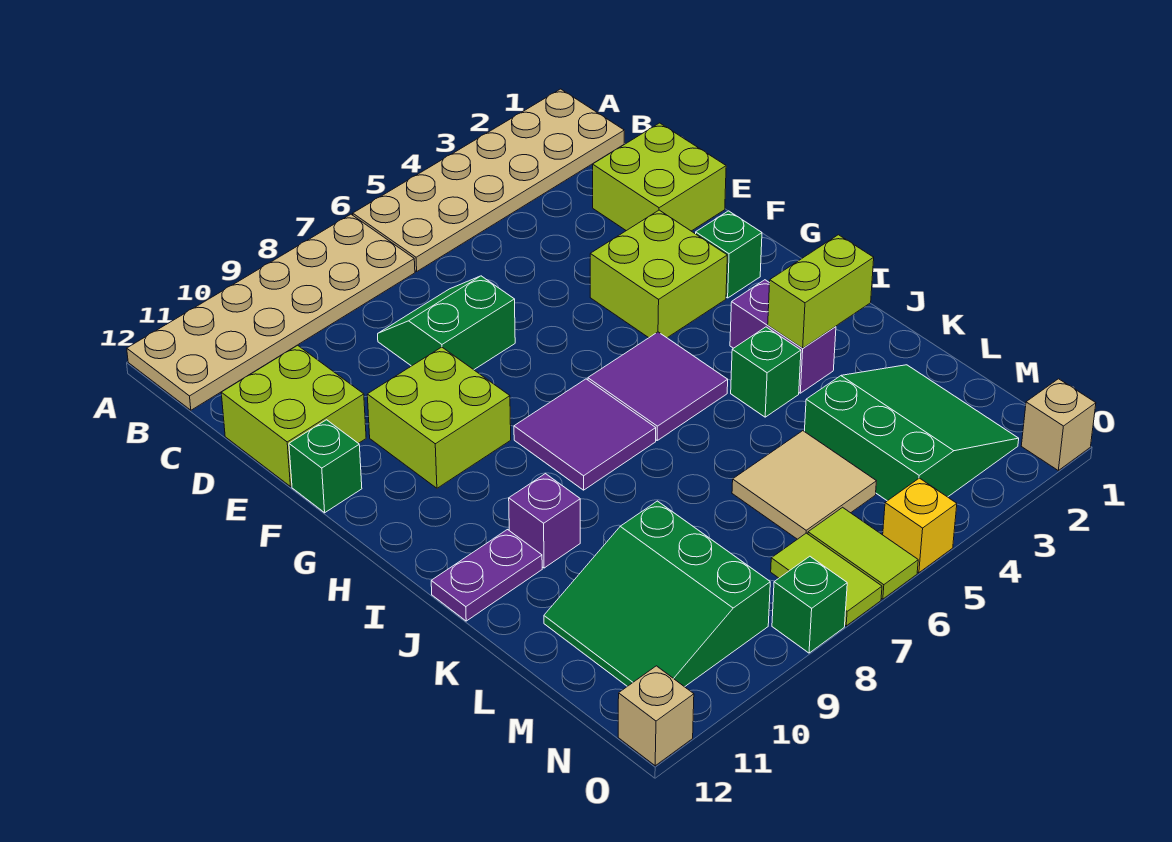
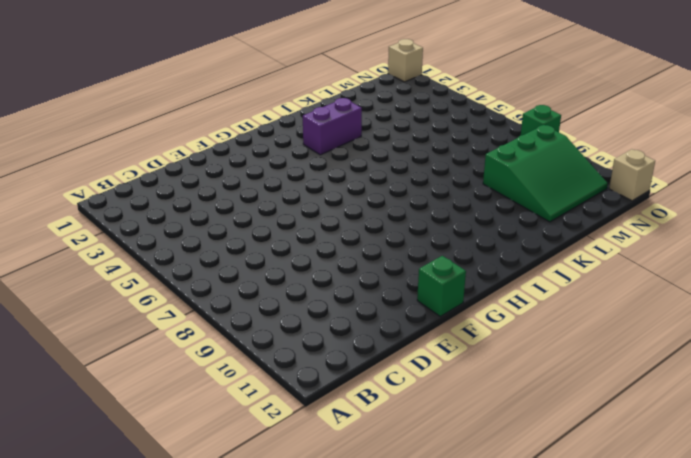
none -> tan plate A1:B6 level 1
none -> tan plate A7:B12 level 1
none -> lime brick D1:E2 level 1

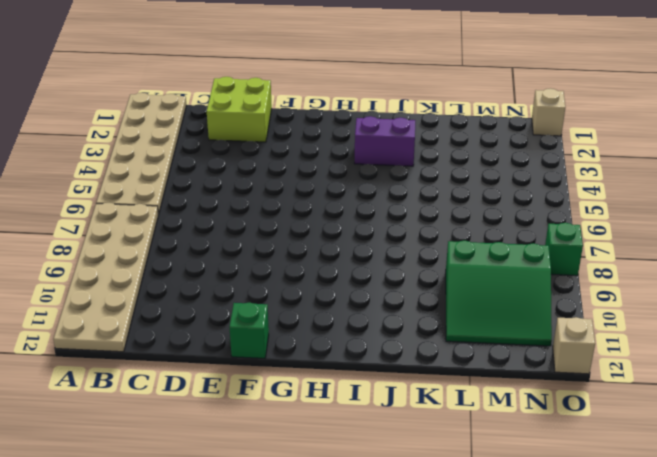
none -> green slope D7:E8 level 1 top E
none -> lime brick D11:E12 level 1
none -> lime brick F3:G4 level 1

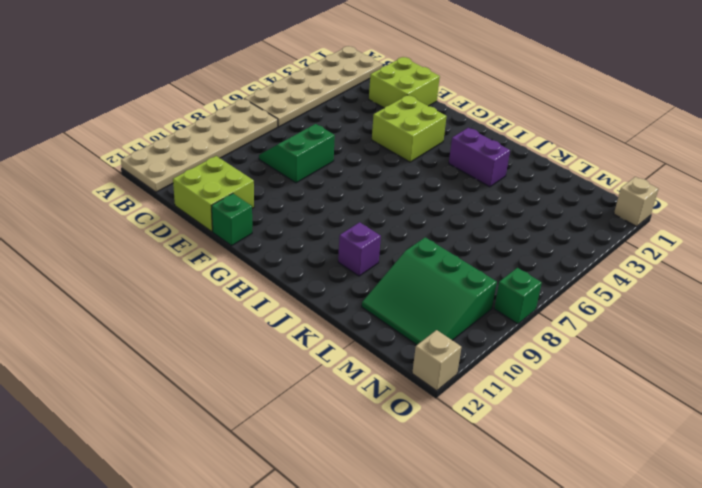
none -> lime brick F9:G10 level 1
none -> green brick G2 level 1
none -> purple tile H5:I6 level 1

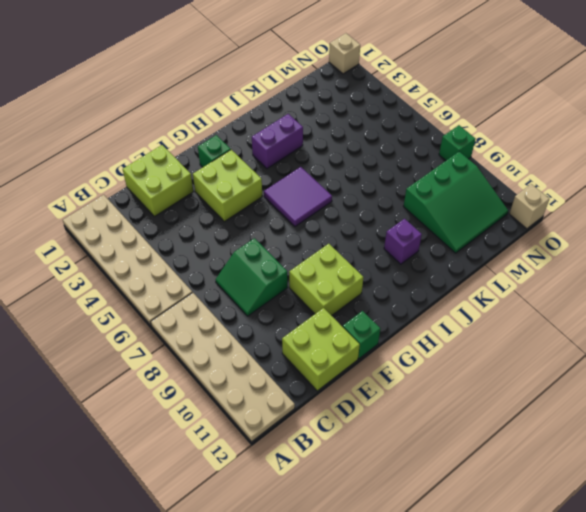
none -> purple tile H7:I8 level 1
none -> green brick J4 level 1
none -> purple plate J11:J12 level 1

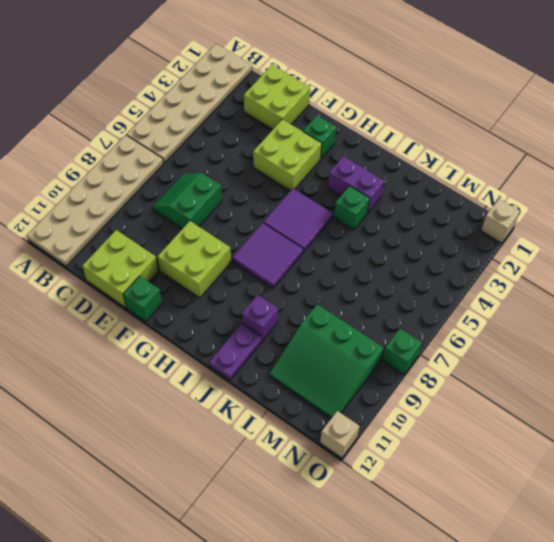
none -> green slope L2:N4 level 1 top 4
none -> tan tile L5:M6 level 1
none -> lime tile N6:O6 level 1

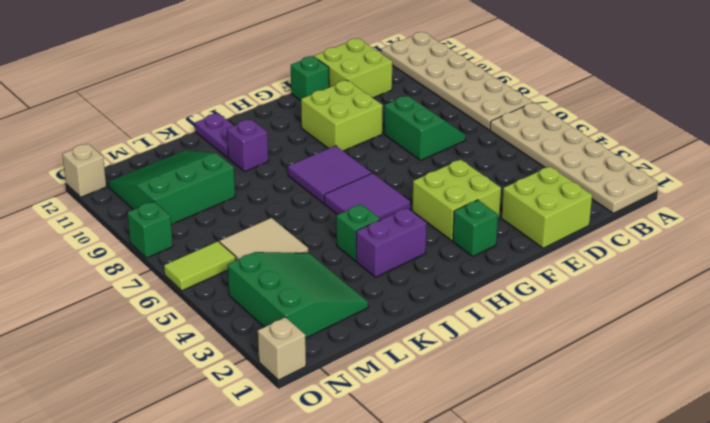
green slope L2:N4 level 1 top N -> green slope L2:N4 level 1 top 4
none -> lime tile N7:O7 level 1
none -> yellow brick O5 level 1
none -> lime brick J2:J3 level 2

